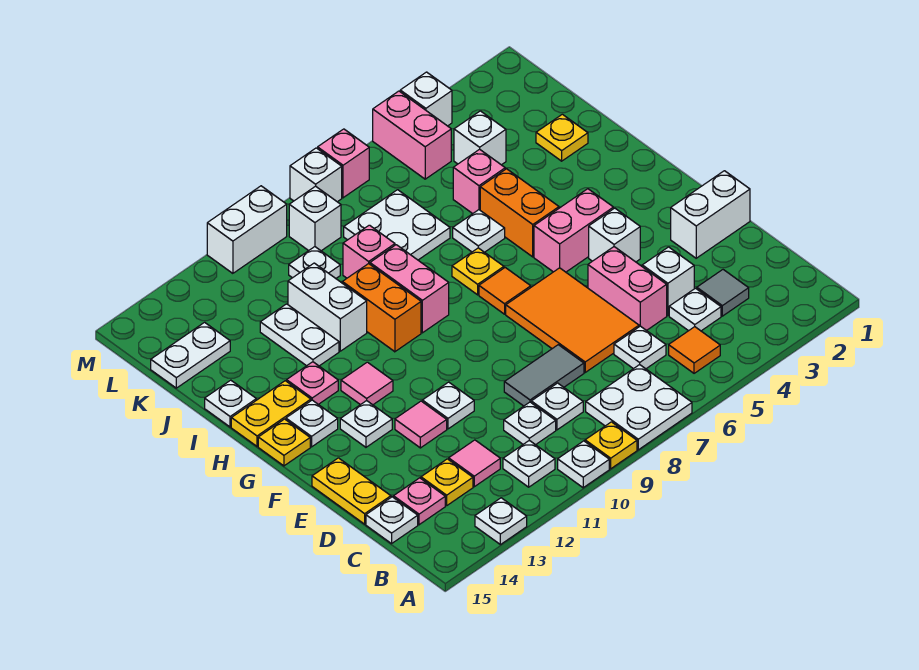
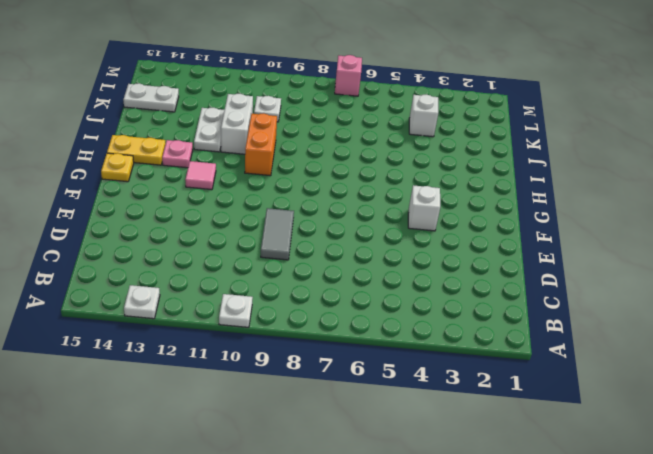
grey tile D9:E9 level 1 -> grey tile D8:D9 level 1
none -> white plate A7:B8 level 1
none -> yellow plate A9 level 1
none -> orange tile B5 level 1
none -> white plate B11 level 1

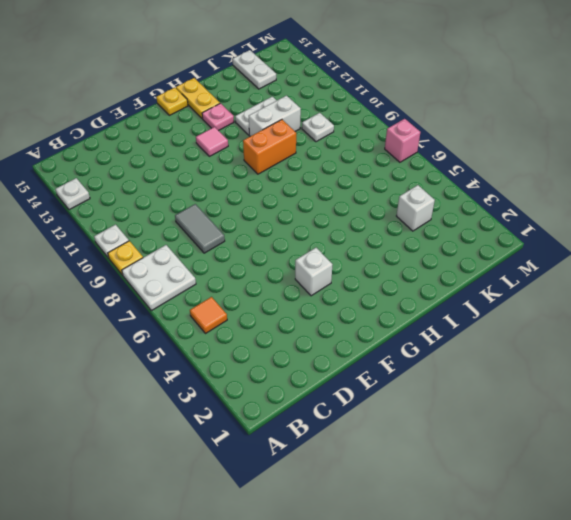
none -> white plate B11 level 1
none -> grey tile C3 level 1
none -> white plate C4 level 1
none -> white plate C6 level 1

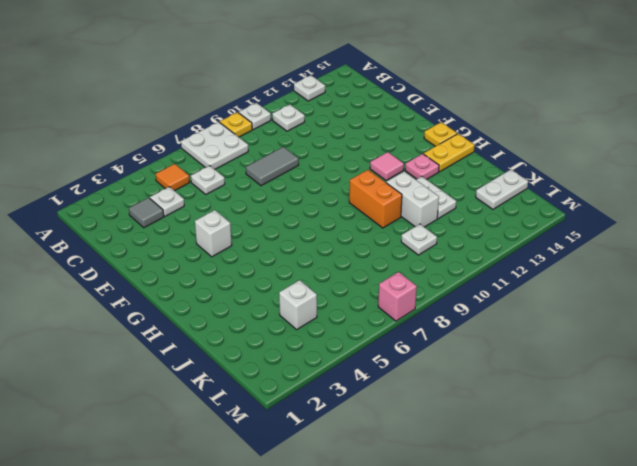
none -> white plate C9 level 1
none -> white plate C10 level 1
none -> pink tile C12 level 1
none -> yellow plate C13 level 1

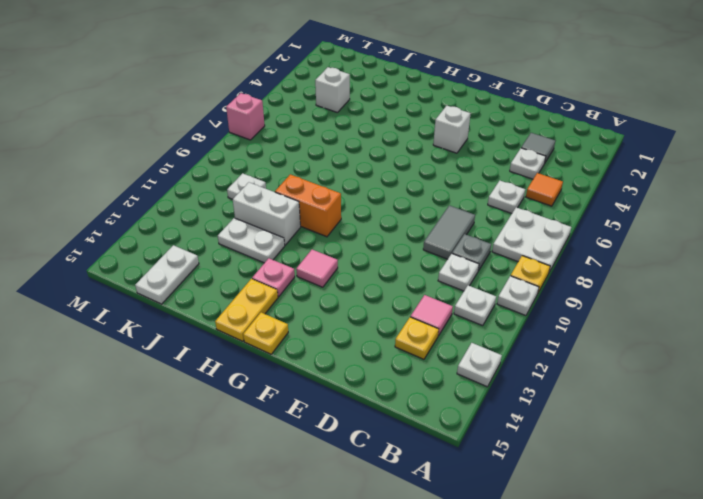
grey plate C9 level 1 -> white plate C9 level 1
none -> pink plate C14 level 1
none -> white plate C15 level 1
none -> white brick D4 level 1
none -> pink brick D5:E5 level 1

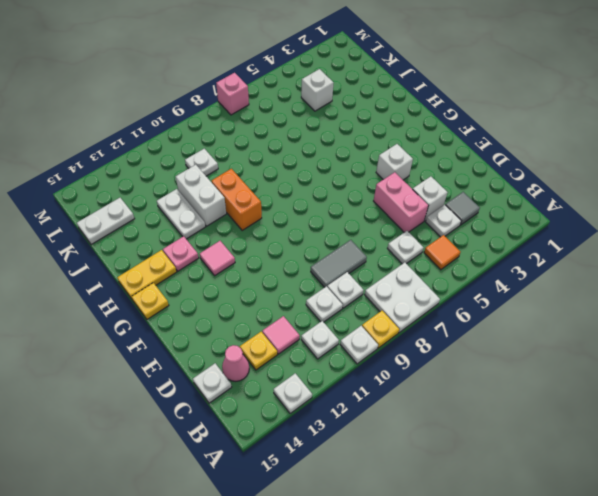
pink cone C14 level 1 -> pink plate C14 level 1
none -> orange tile D6:F7 level 1
none -> yellow plate D15:E15 level 1
none -> white brick E1:E2 level 1
none -> white plate E11 level 1

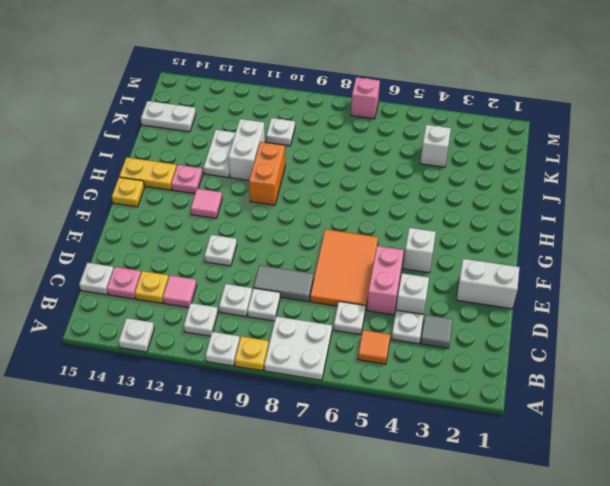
none -> yellow plate D15:E15 level 1
none -> pink tile E12 level 1
none -> white plate F13 level 1
none -> pink brick G4:G5 level 1

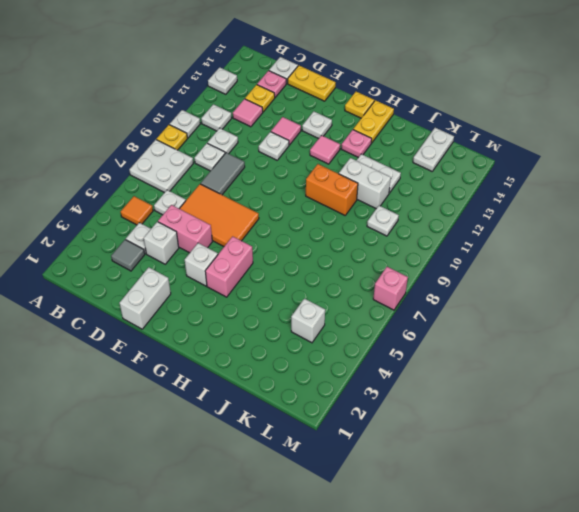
none -> orange tile G7 level 1
none -> white plate G14 level 1
none -> orange brick H5:I5 level 1
none -> yellow plate H7 level 1

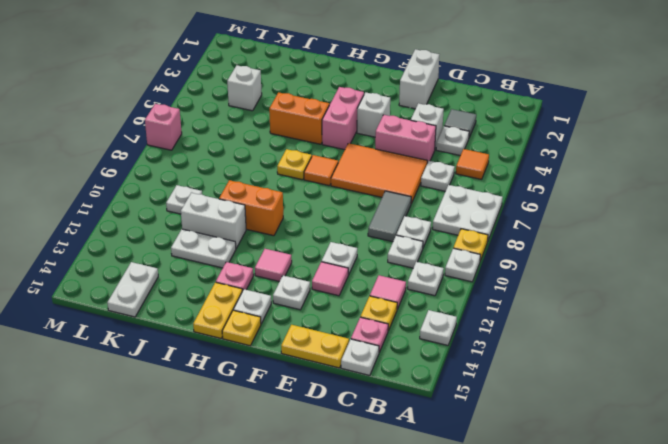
none -> pink brick H9:I9 level 1
none -> white plate I6 level 1
none -> white plate I15 level 1
none -> yellow plate J2 level 1

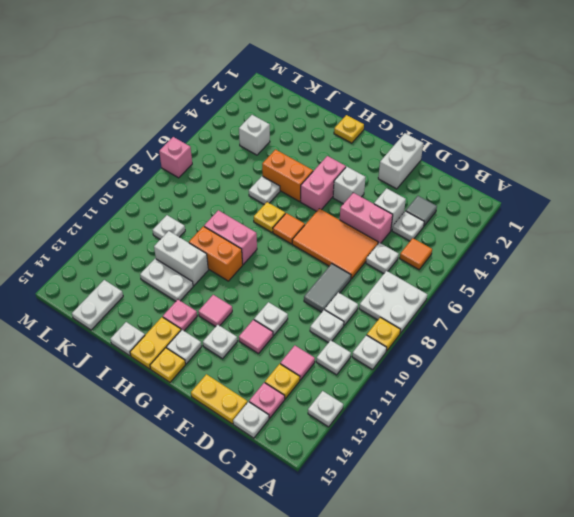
yellow plate H1 level 1 -> yellow plate J2 level 1
none -> pink brick J5 level 1
none -> white plate J7:K8 level 1
none -> pink brick J9 level 1
none -> pink brick L5:M5 level 1

